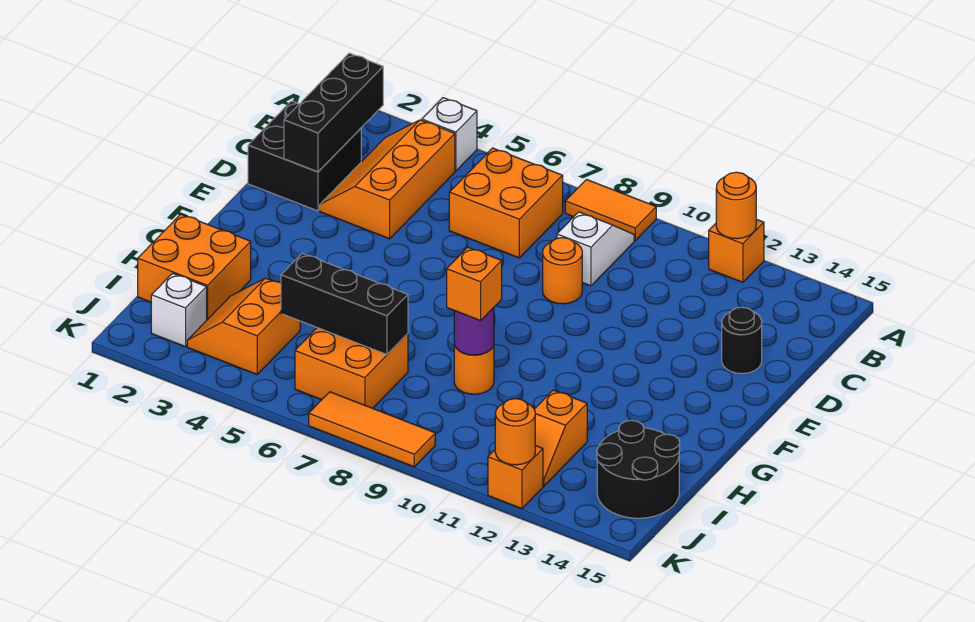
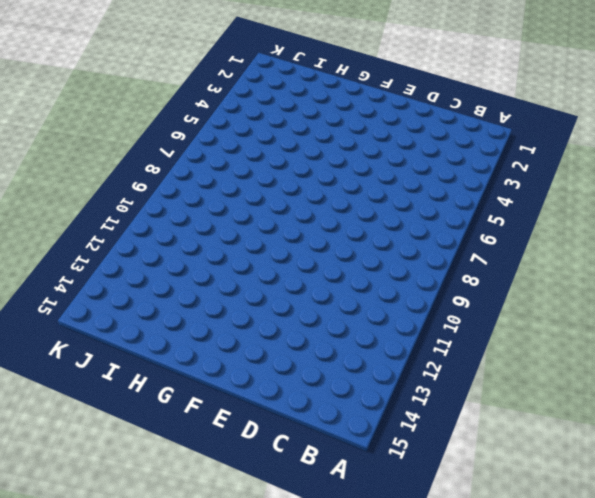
none -> white brick A4 level 1
none -> orange tile A8:A9 level 1
none -> orange brick A12 level 1

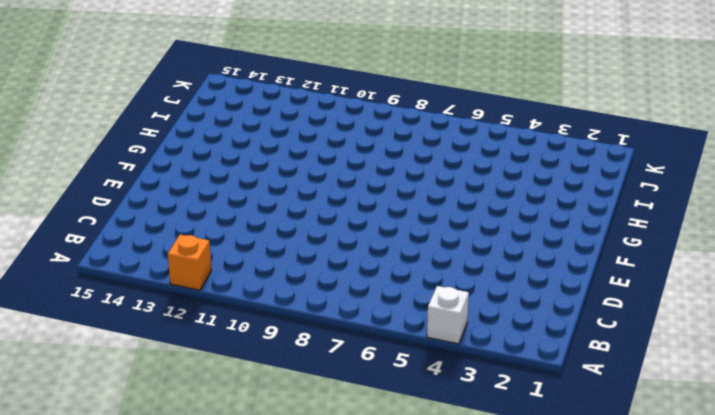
none -> orange tile A8:A9 level 1
none -> orange slope B3:D4 level 1 top 4
none -> orange brick B6:C7 level 1

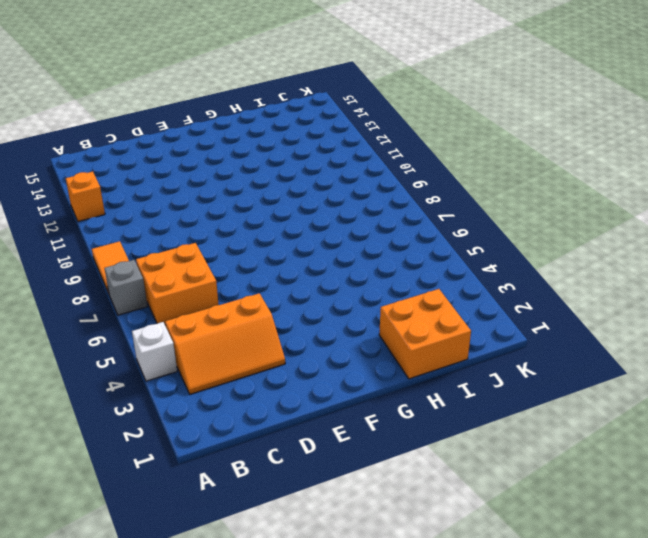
grey brick A7 level 1 -> none
none -> white slope B9:C9 level 1 top C
none -> black brick C1:D2 level 1
none -> orange round brick D9 level 1

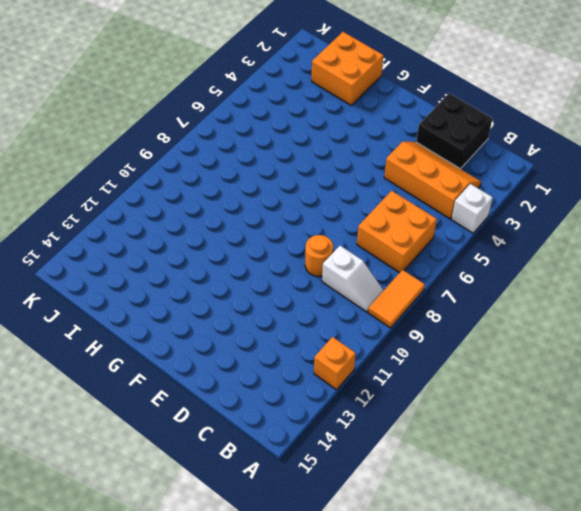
none -> black round brick D14 level 1
none -> orange round brick H9 level 1
none -> orange slope I3:J4 level 1 top 4

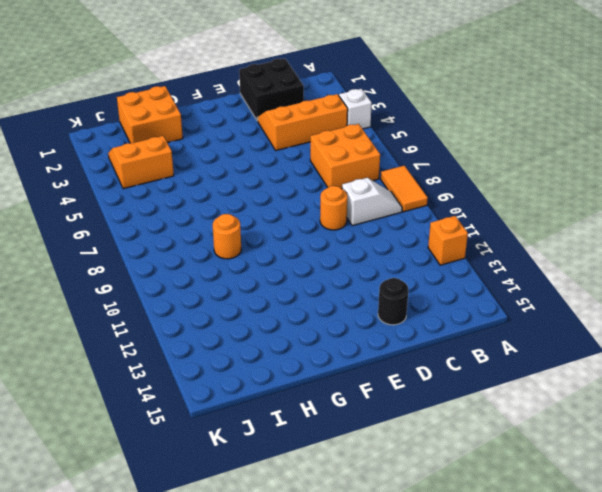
none -> orange brick I6:J7 level 1
none -> orange slope I12:J12 level 1 top I
none -> black round brick I14:J15 level 1

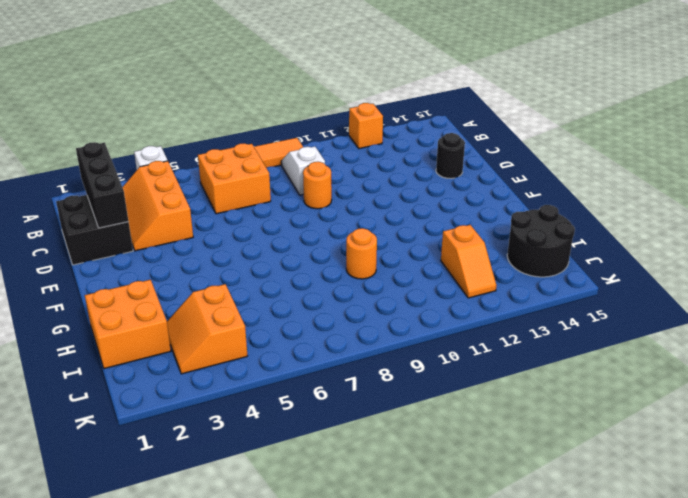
none -> orange brick I6:J7 level 1
none -> white brick J2 level 1
none -> orange tile K7:K9 level 1

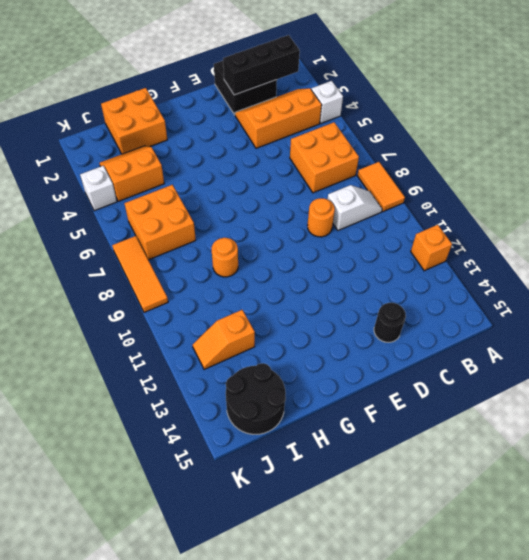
white brick K4 level 1 -> white brick J2 level 1
none -> orange brick K12 level 1
none -> orange round brick A12 level 2
none -> purple round brick H9 level 2

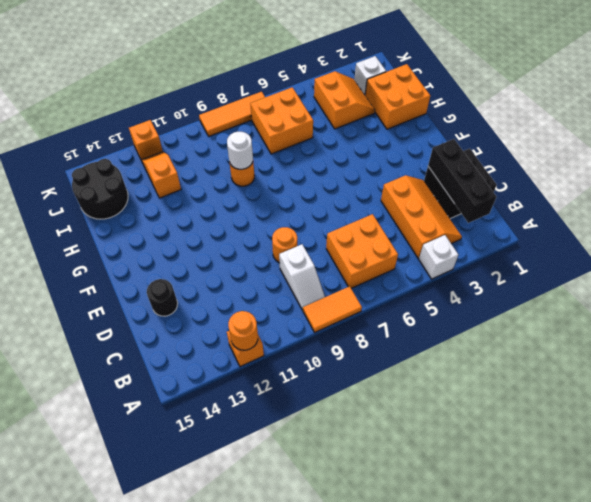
white round brick H9 level 2 -> purple round brick H9 level 2
none -> black brick I5:I7 level 2
none -> orange round brick K12 level 2
none -> orange brick H9 level 3

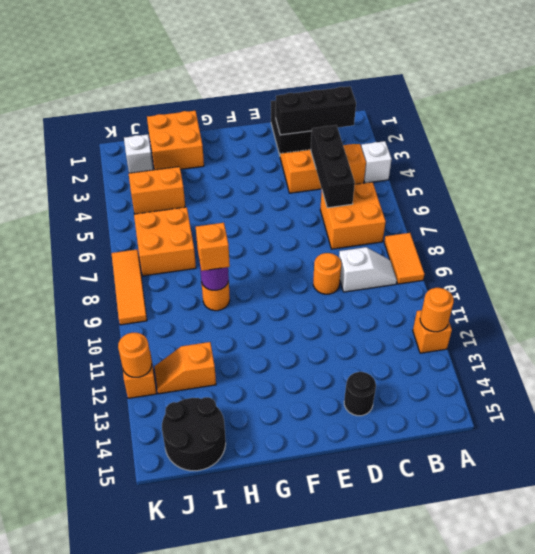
black brick C4:C6 level 2 -> black brick I5:I7 level 2

